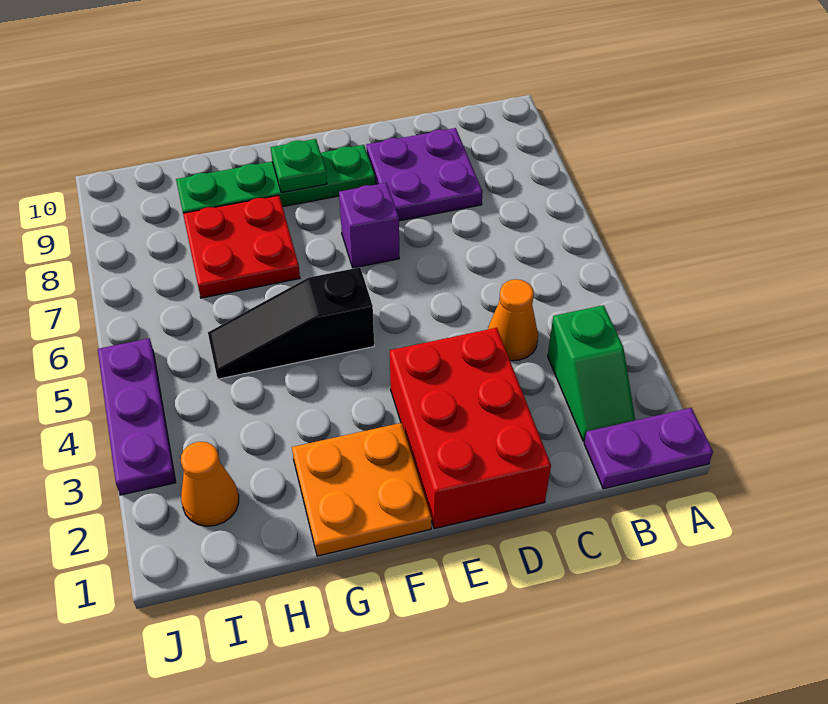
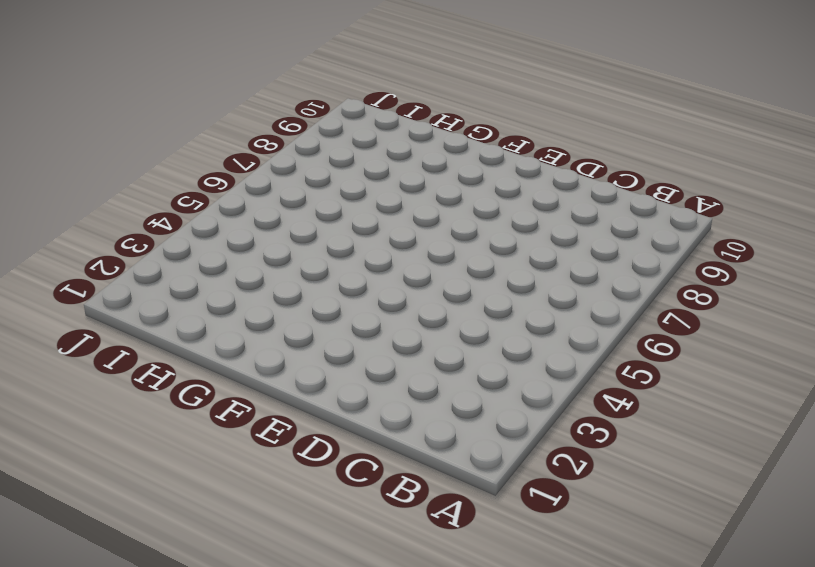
none -> purple plate A1:B1 level 1
none -> green slope B2:B3 level 1 top 3
none -> orange cone C4 level 1

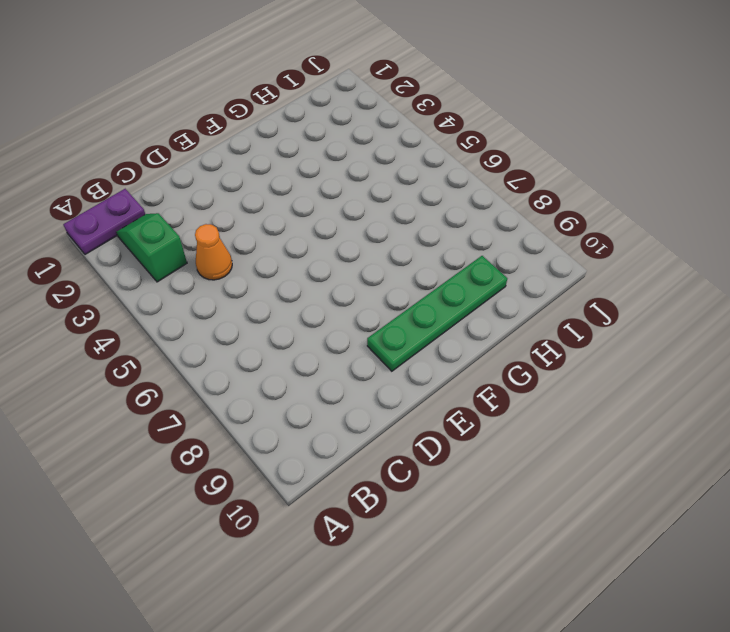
none -> purple plate C8:D9 level 1
none -> red brick D1:E3 level 1
none -> purple brick E7 level 1

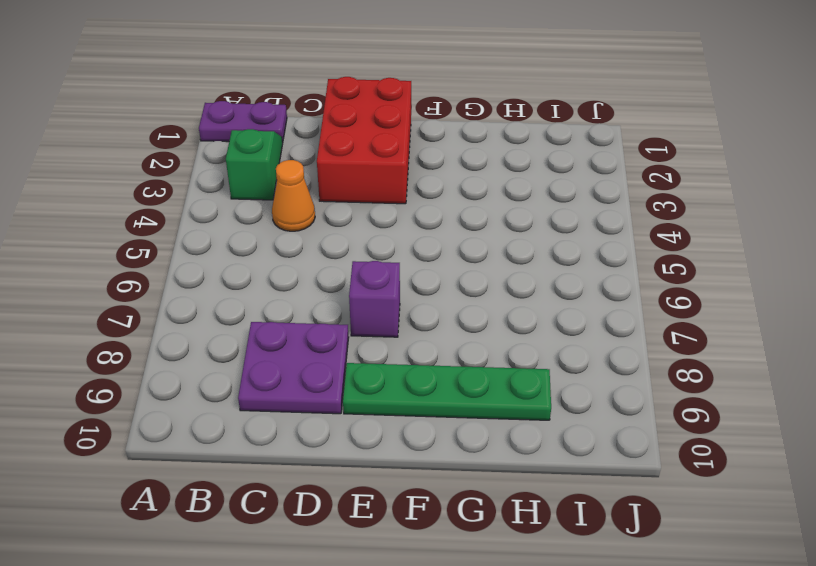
none -> orange plate F1:G2 level 1
none -> black slope F5:H5 level 1 top F
none -> red plate G7:H8 level 1

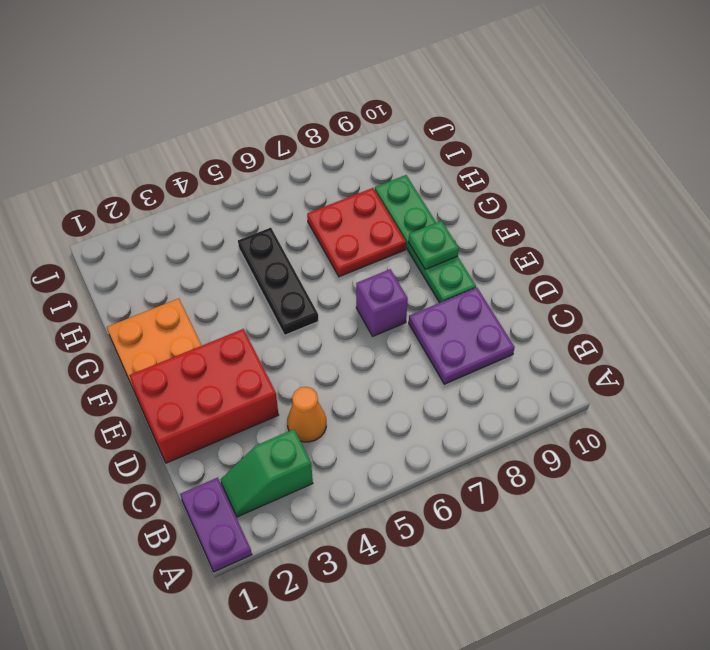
black plate F5:H5 level 1 -> black slope F5:H5 level 1 top F
none -> orange cone I2 level 1
none -> purple plate J3:J5 level 1

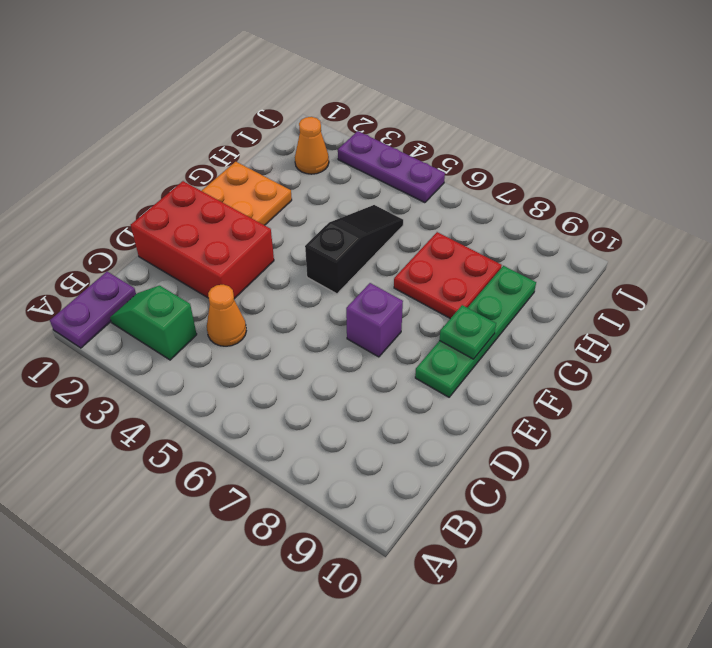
none -> purple plate C8:D9 level 1

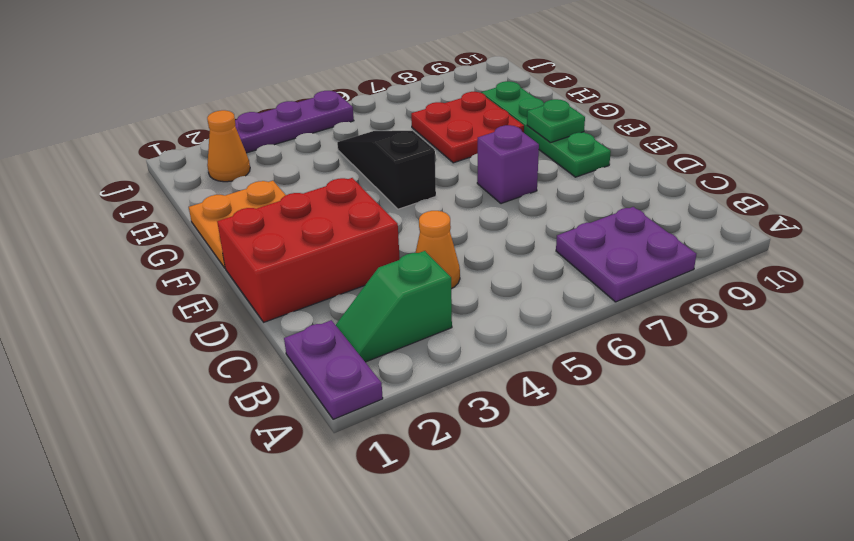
purple plate A7:B8 level 1 -> purple plate C8:D9 level 1

